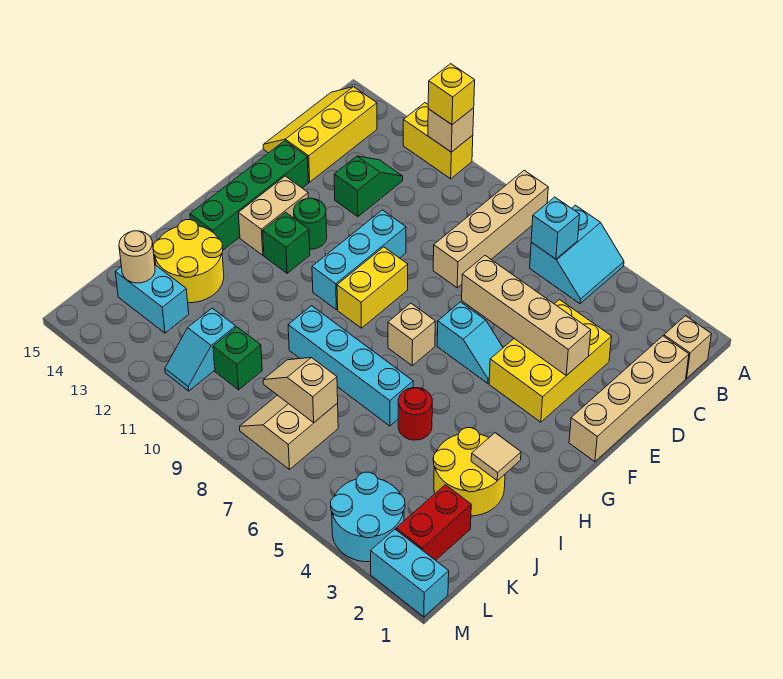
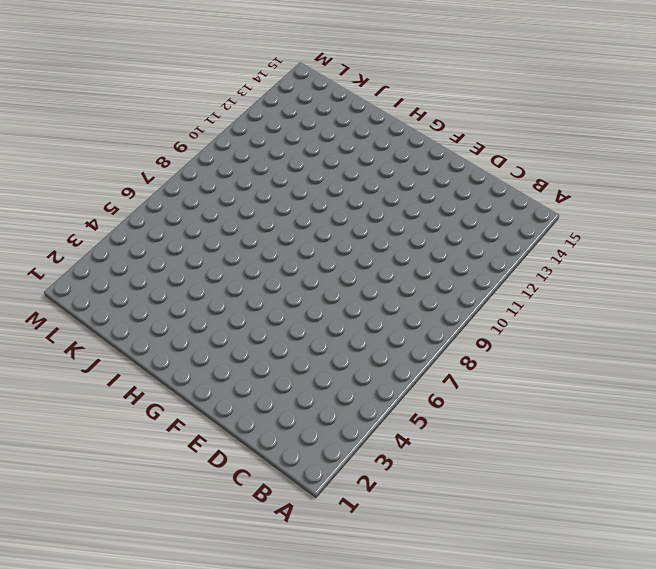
none -> cyan slope A5:B6 level 1 top 6
none -> tan brick A8:D8 level 1
none -> yellow brick A11:A12 level 1
none -> tan brick B1 level 1

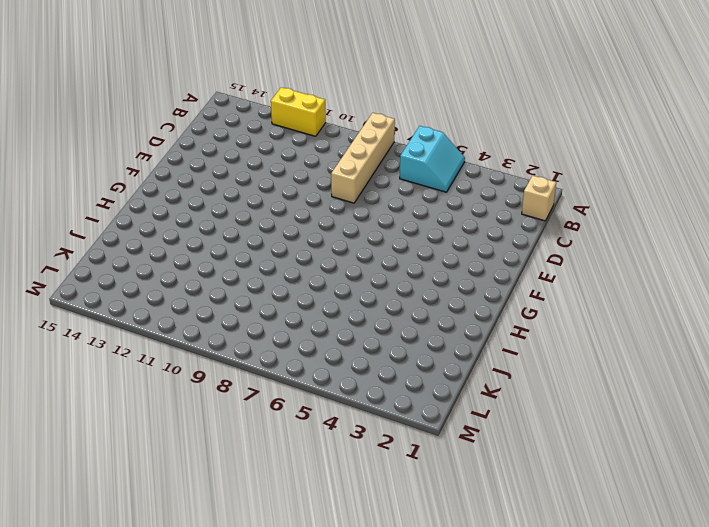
none -> yellow slope B14:D15 level 1 top 14
none -> tan brick C1:F1 level 1
none -> green slope C12:D12 level 1 top D
none -> yellow brick D3:F4 level 1

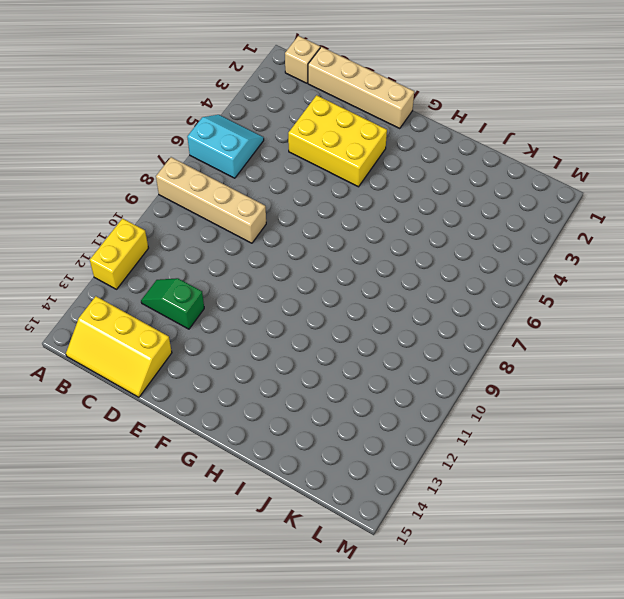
none -> cyan brick E10:G10 level 1
none -> green brick E14:H14 level 1
none -> cyan slope F5:F6 level 1 top 6
none -> yellow brick F9:G9 level 1

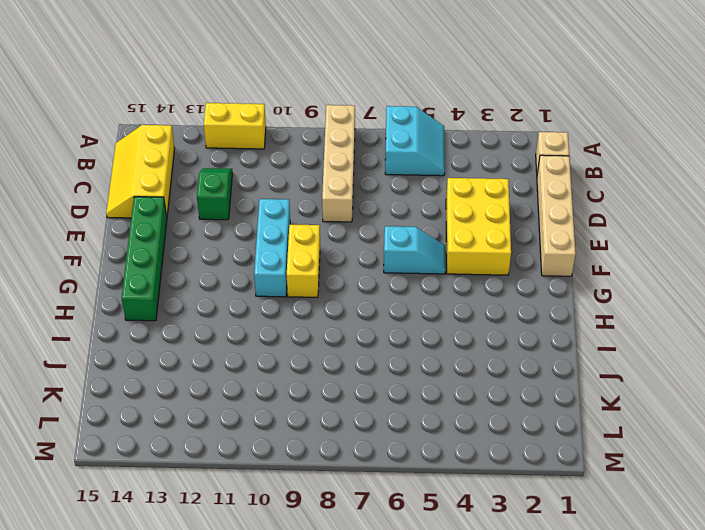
none -> green round brick F12 level 1
none -> tan brick F13:G13 level 1
none -> tan brick G7 level 1
none -> green brick G12 level 1

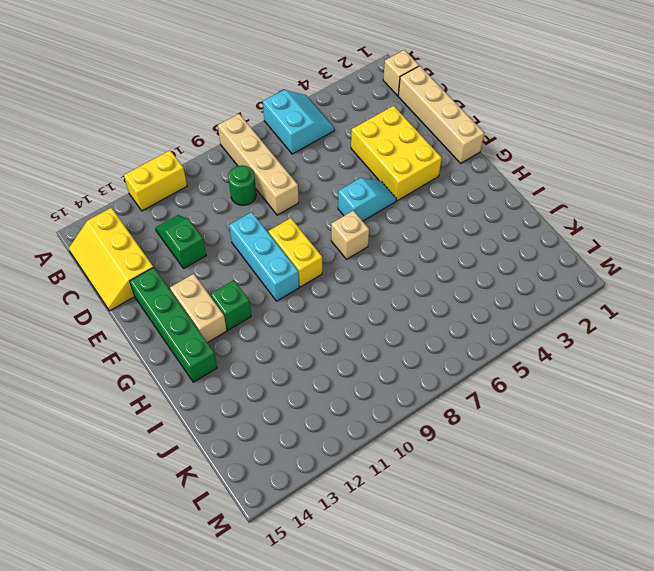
green round brick C9 level 1 -> green round brick F12 level 1
none -> yellow round brick I2:J3 level 1
none -> red round brick I5 level 1
none -> cyan brick I6:I9 level 1
none -> yellow round brick I13:J14 level 1

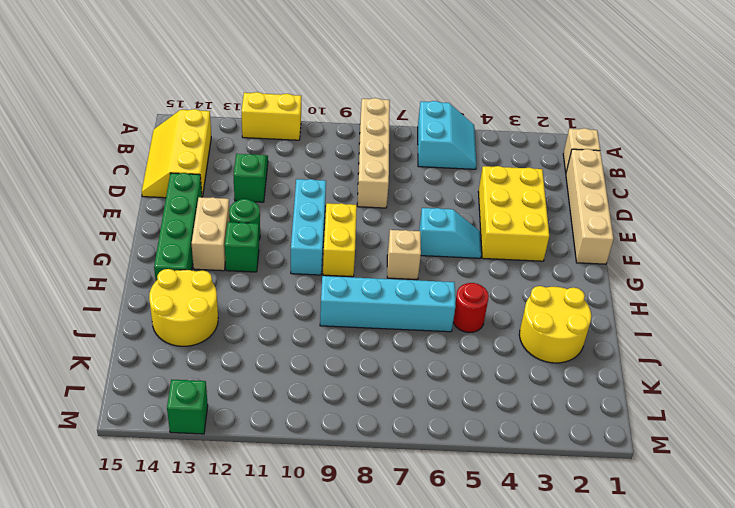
green brick M13 level 1 -> green brick K10 level 1
none -> red brick K2:L2 level 1
none -> tan slope K7:L8 level 1 top 7
none -> cyan slope K11:L11 level 1 top K
none -> cyan brick K13:K14 level 1

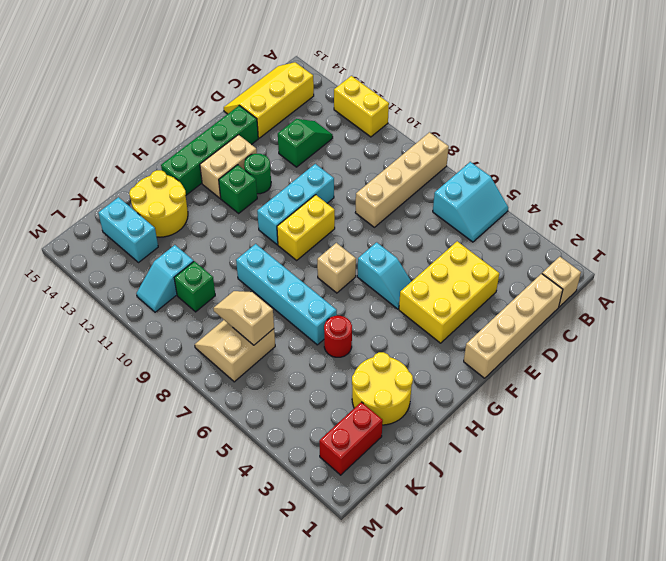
none -> cyan round brick L3:M4 level 1
none -> cyan brick M1:M2 level 1
none -> tan brick A11 level 2
none -> cyan brick B6 level 2

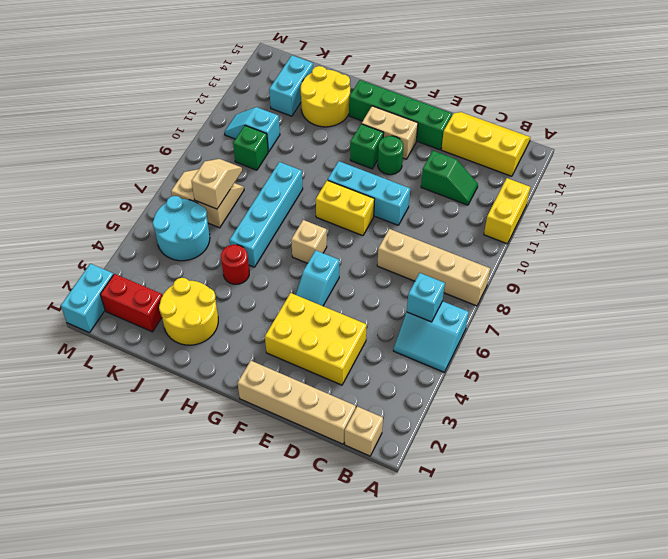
cyan round brick K5:L6 level 1 -> cyan round brick L3:M4 level 1
none -> tan brick A11 level 2
none -> tan brick E3:E6 level 2
none -> tan tile I2 level 2
none -> tan round brick K14 level 2

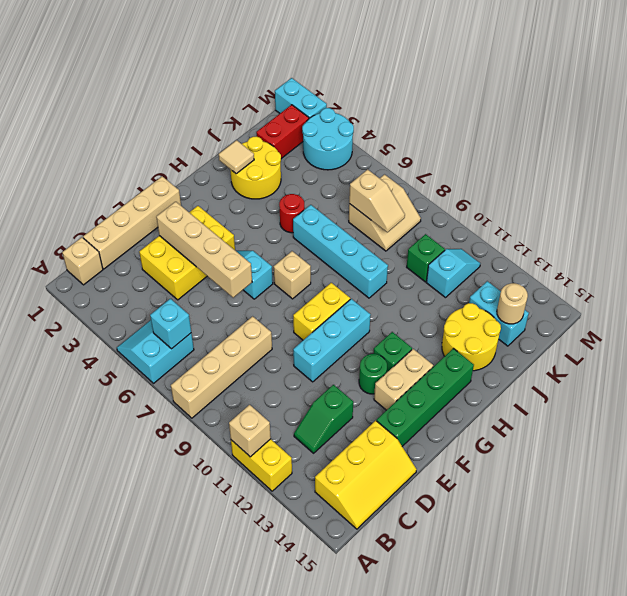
none -> yellow brick A11 level 3

